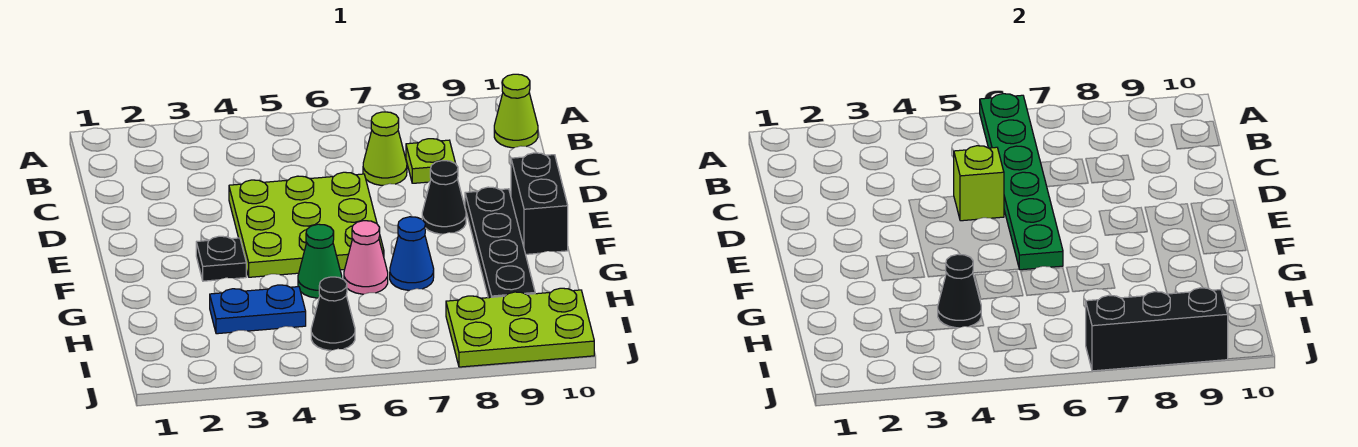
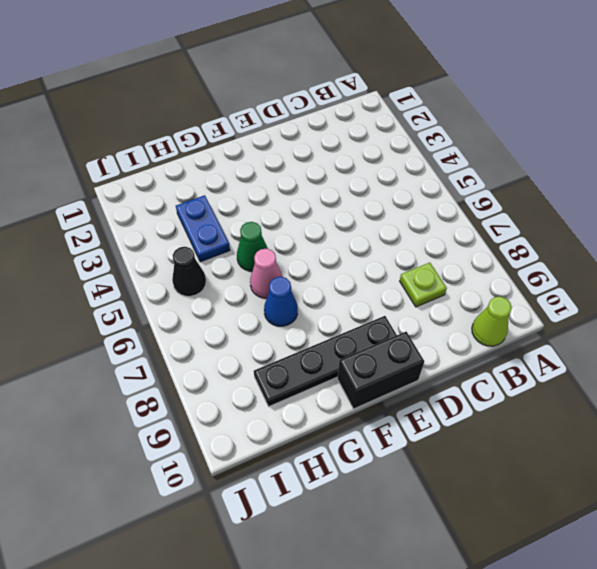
none -> lime cone C7 level 1
none -> lime plate D4:F6 level 1
none -> black cone E8 level 1

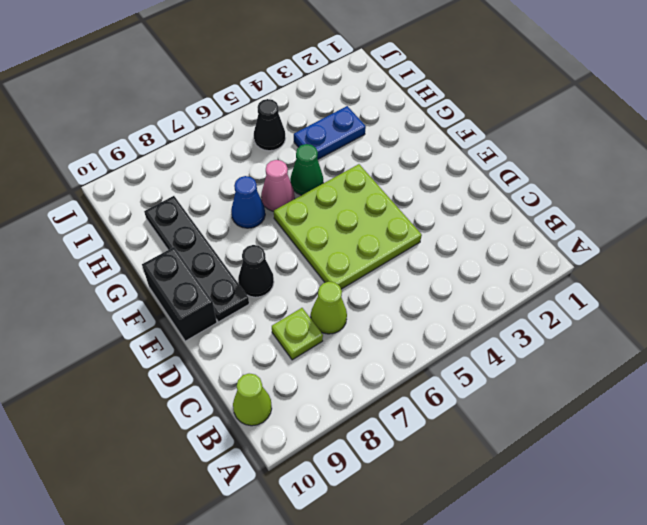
none -> black plate F3 level 1
none -> lime plate I8:J10 level 1
none -> green plate A6:F6 level 2

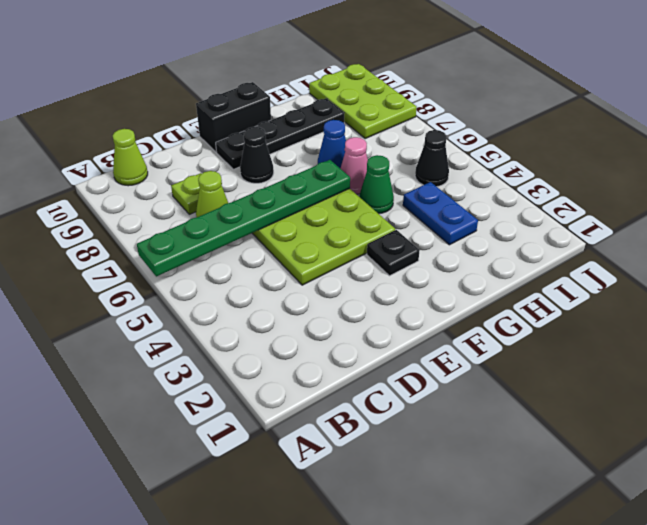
none -> lime brick D5 level 2
none -> black cone H4 level 2
none -> black brick J7:J9 level 2

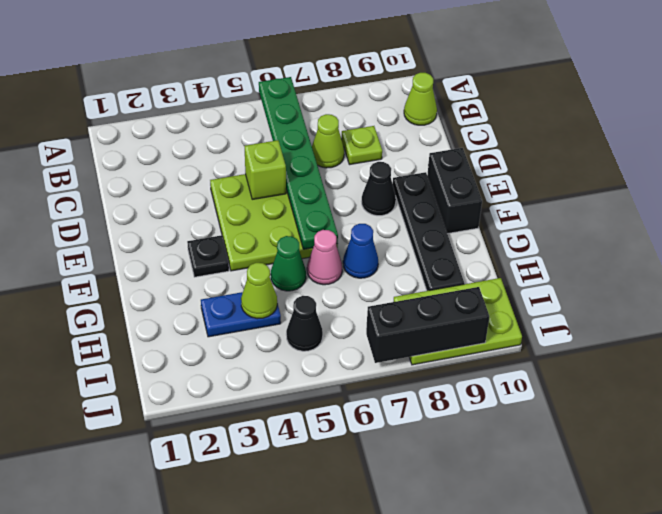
lime cone H4 level 2 -> black cone H4 level 2

